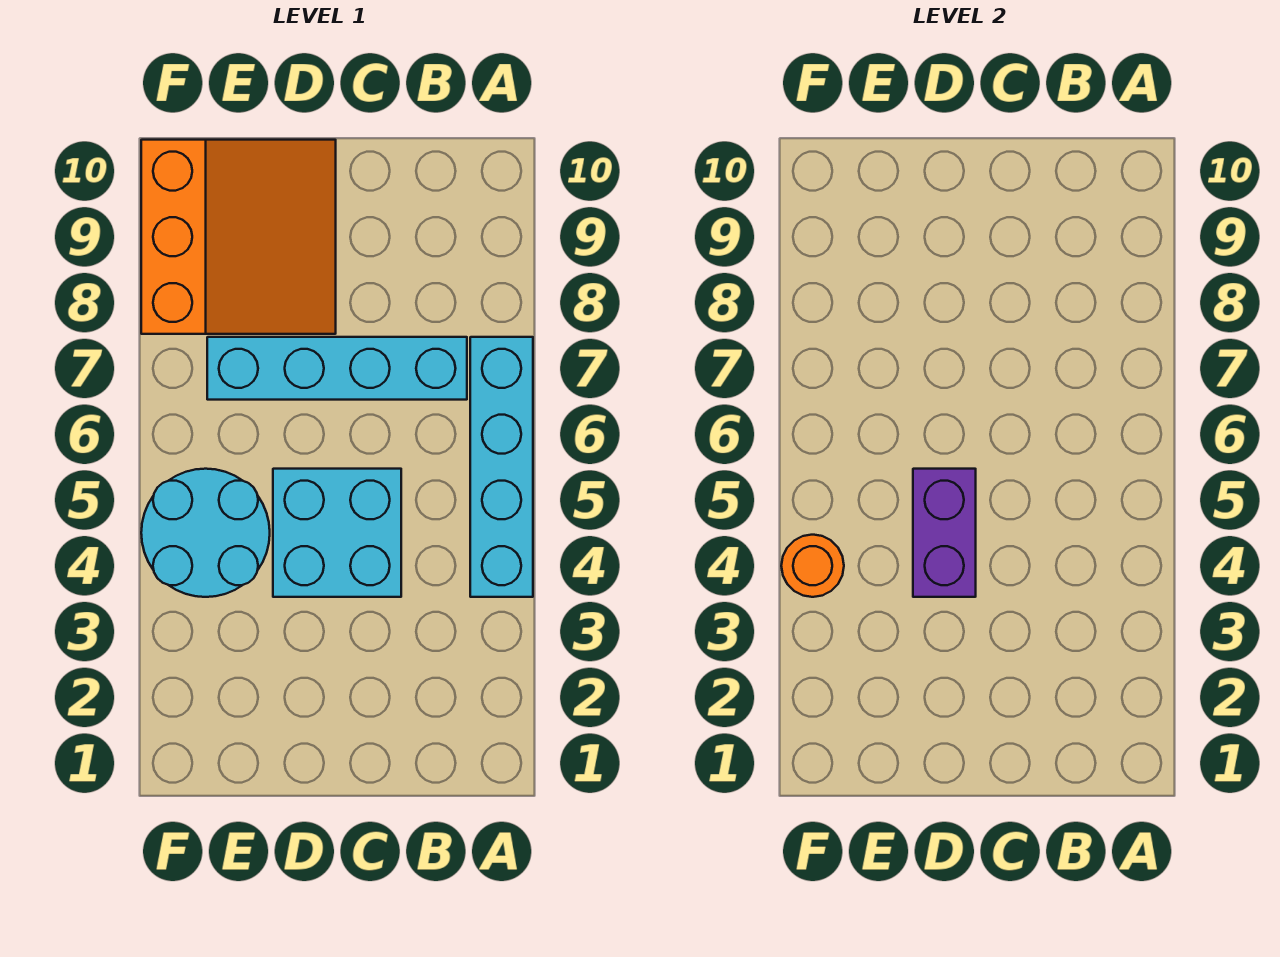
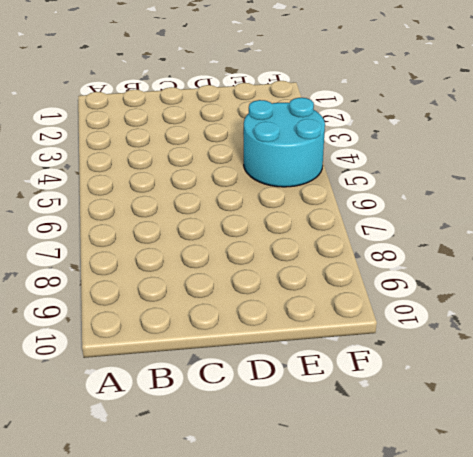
none -> cyan brick A4:A7 level 1
none -> cyan brick B7:E7 level 1

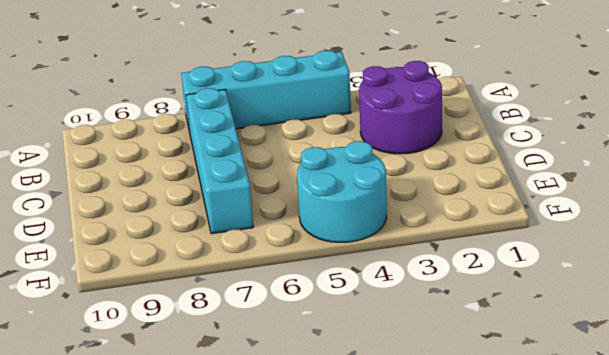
purple round brick B2:C3 level 1 -> none
none -> cyan brick C4:D5 level 1
none -> orange slope D8:F10 level 1 top F

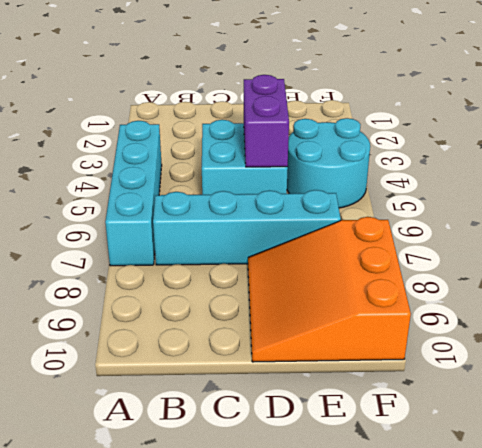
none -> orange round brick F4 level 2

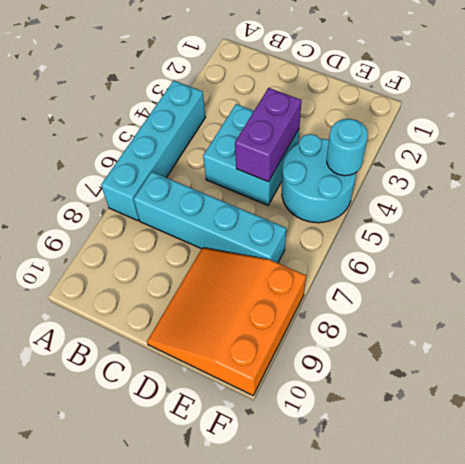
cyan round brick F4 level 2 -> orange round brick F4 level 2

